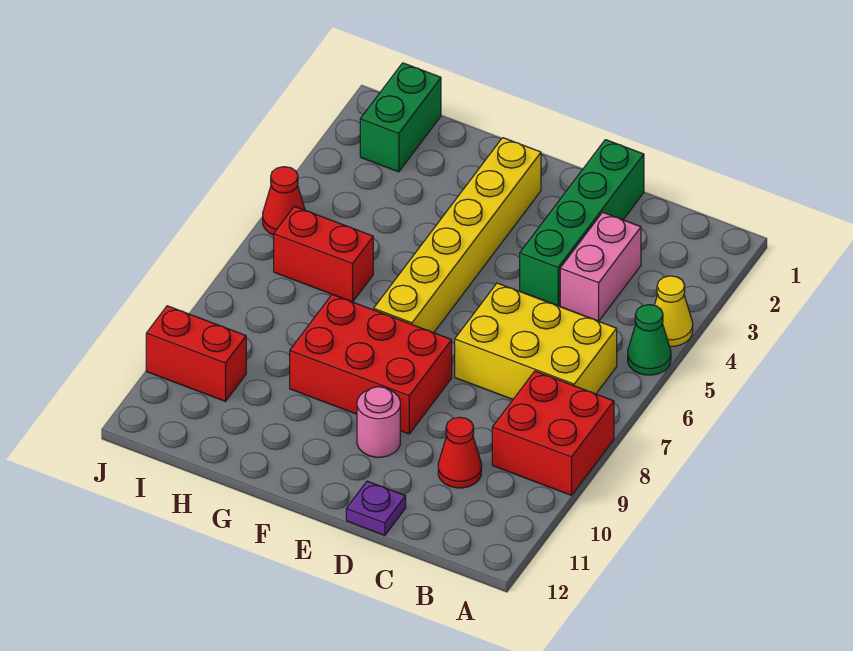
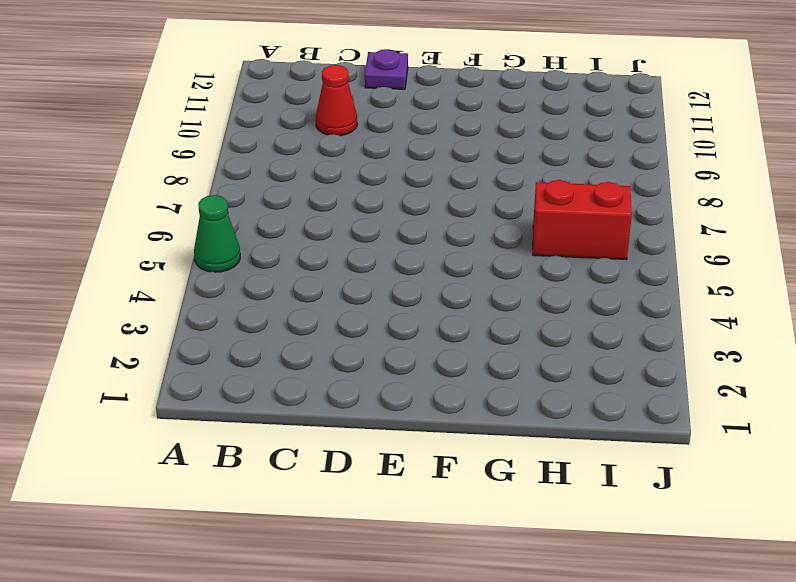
none -> yellow cone A4 level 1
none -> red brick A8:B9 level 1
none -> yellow brick B6:D7 level 1

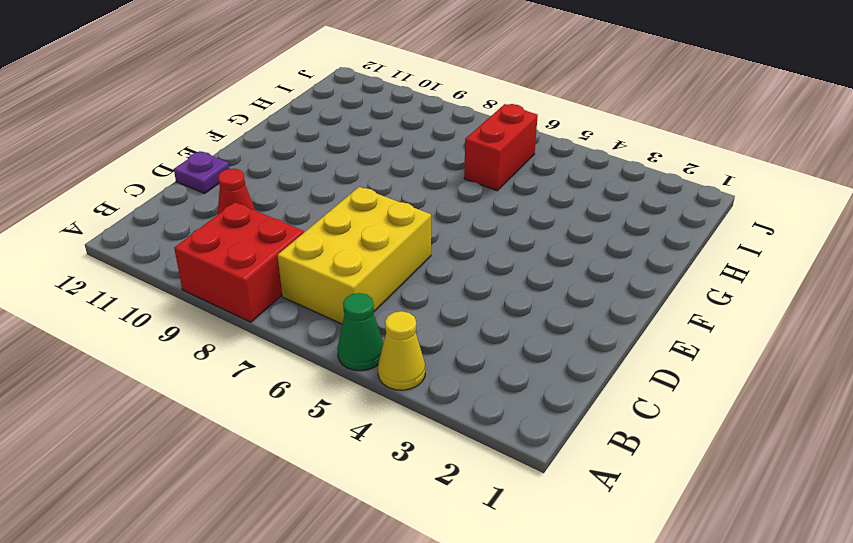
none -> pink brick C3:C4 level 1
none -> green brick D1:D4 level 1
none -> red brick E8:G9 level 1

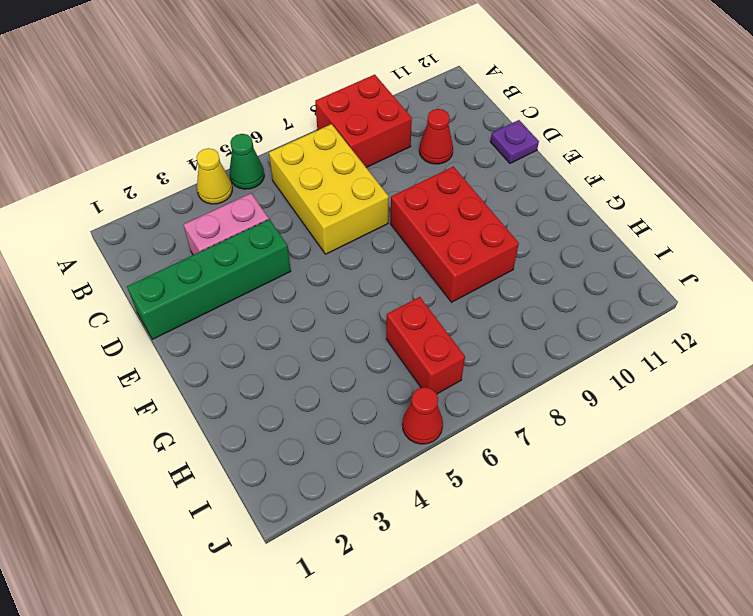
none -> pink round brick E10 level 1
none -> yellow brick F2:F7 level 1
none -> green brick I1:I2 level 1

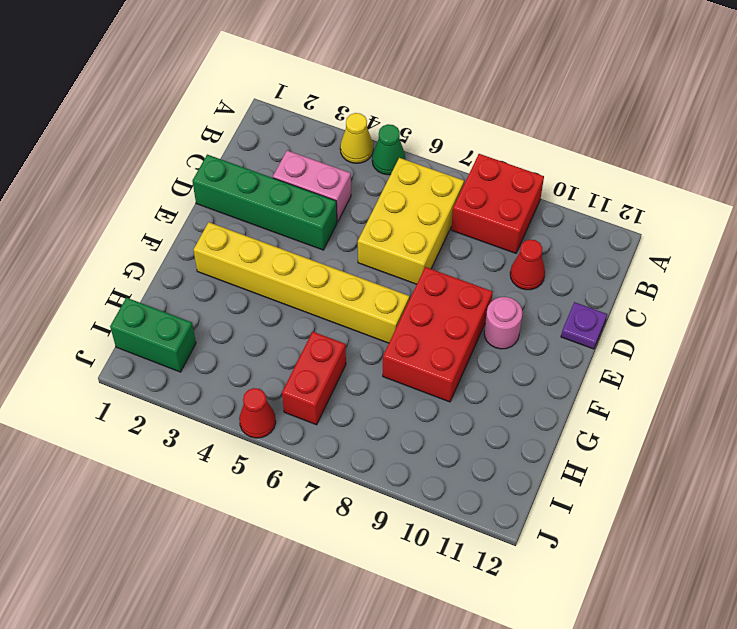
none -> red brick I10:J10 level 1

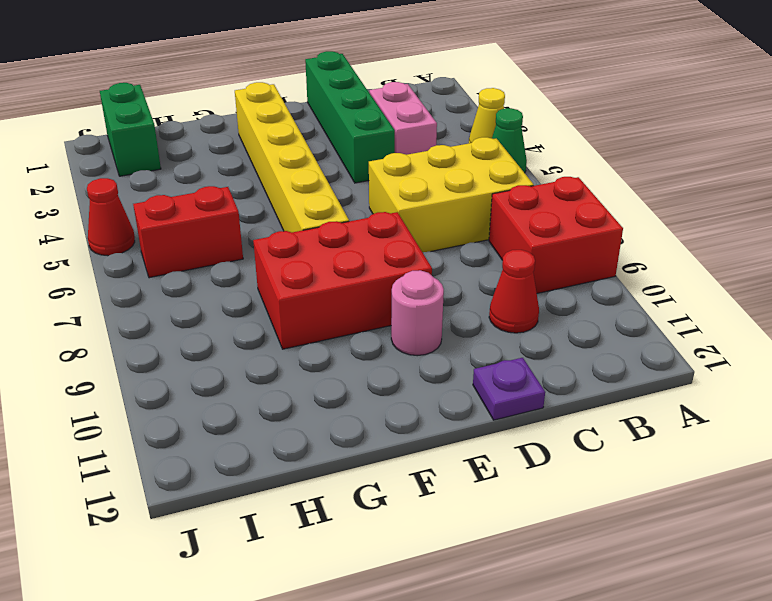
none -> red brick I10:J10 level 1

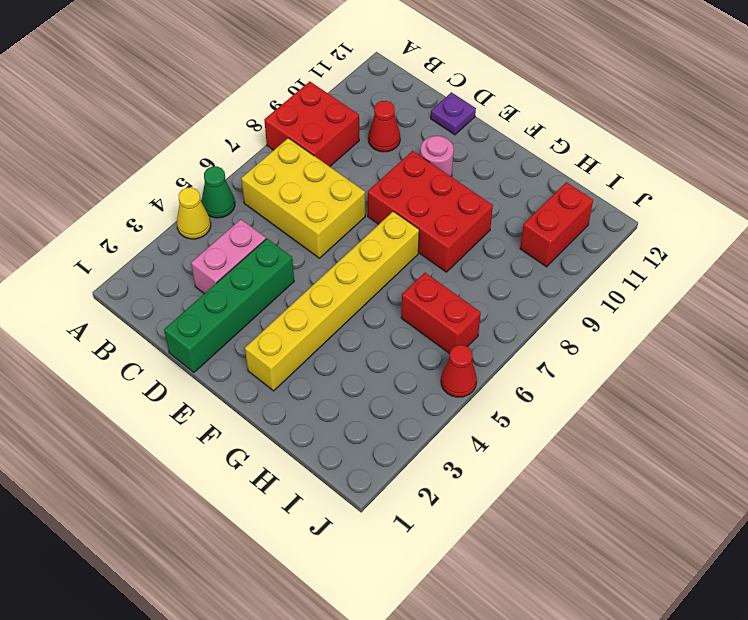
red brick I10:I11 level 1 -> red brick I10:J10 level 1
none -> green brick I1:I2 level 1

